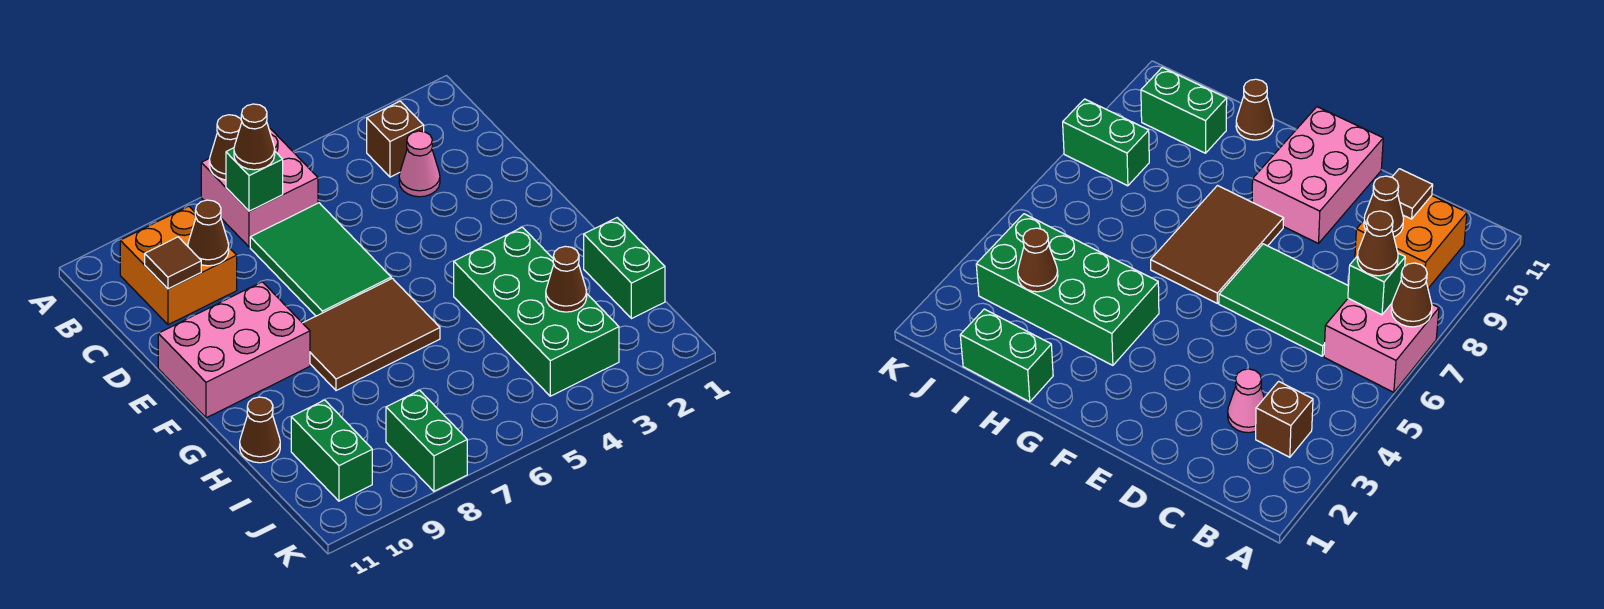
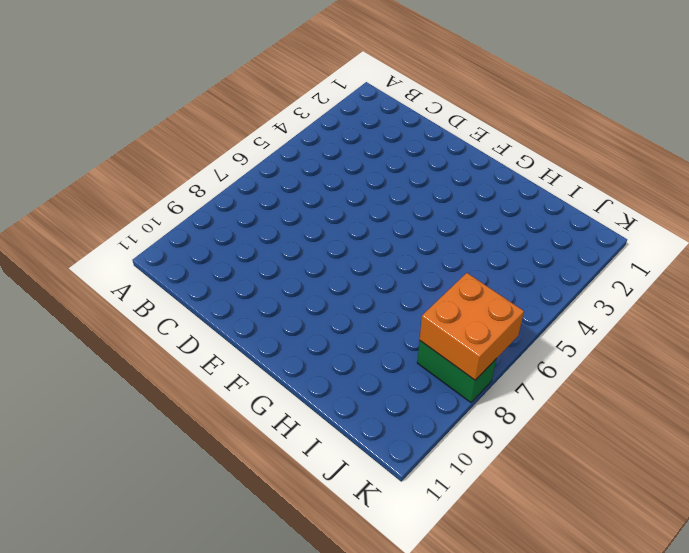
orange brick J7:K8 level 2 -> orange brick B9:C10 level 1
none -> pink brick A6:B7 level 1
none -> brown brick B3 level 1
none -> pink cone C3 level 1

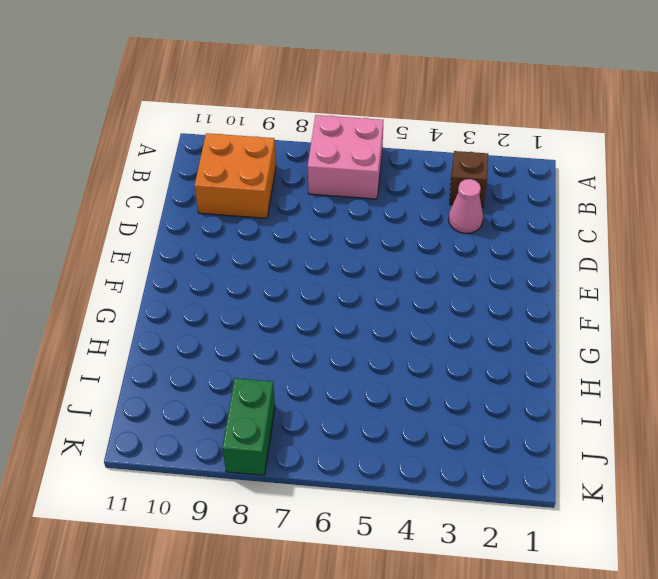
none -> green tile C6:E7 level 1
none -> pink brick E9:F11 level 1
none -> brown tile F6:G8 level 1

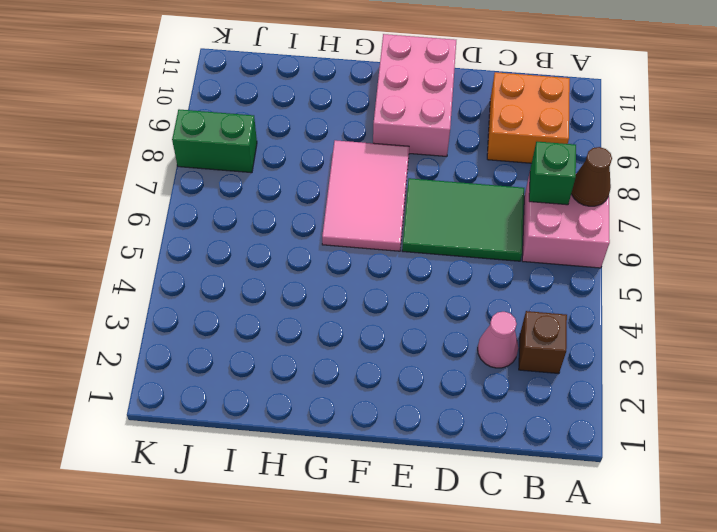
pink tile F6:G8 level 1 -> brown tile F6:G8 level 1
none -> green brick G3:J4 level 1
none -> green brick H1:I1 level 1
none -> brown cone H11 level 1

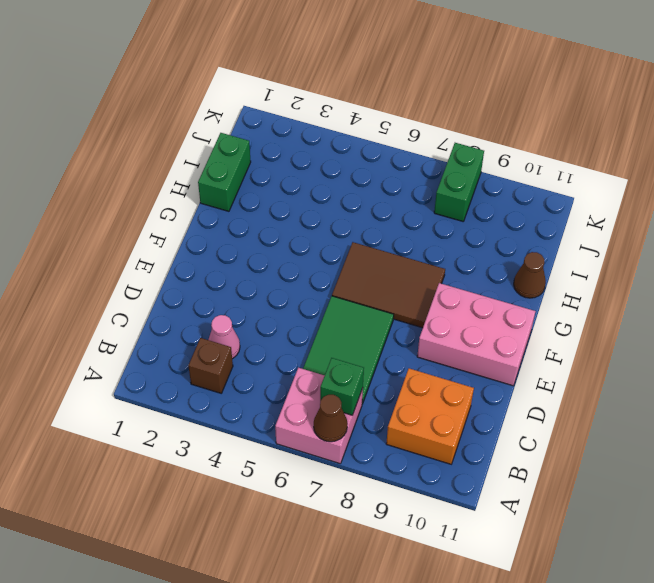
none -> green brick G3:J4 level 1
none -> green brick I10:J10 level 1
none -> brown cone C9 level 2

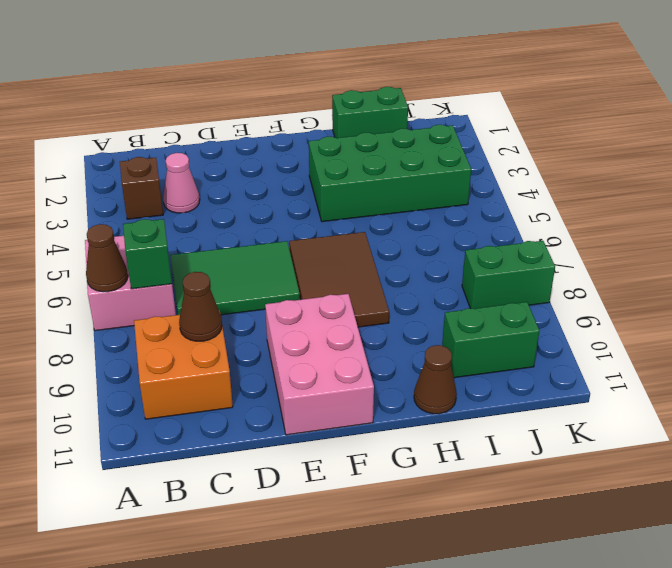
none -> brown tile C10 level 2
none -> brown cone I3 level 2
none -> brown cone B7 level 3

